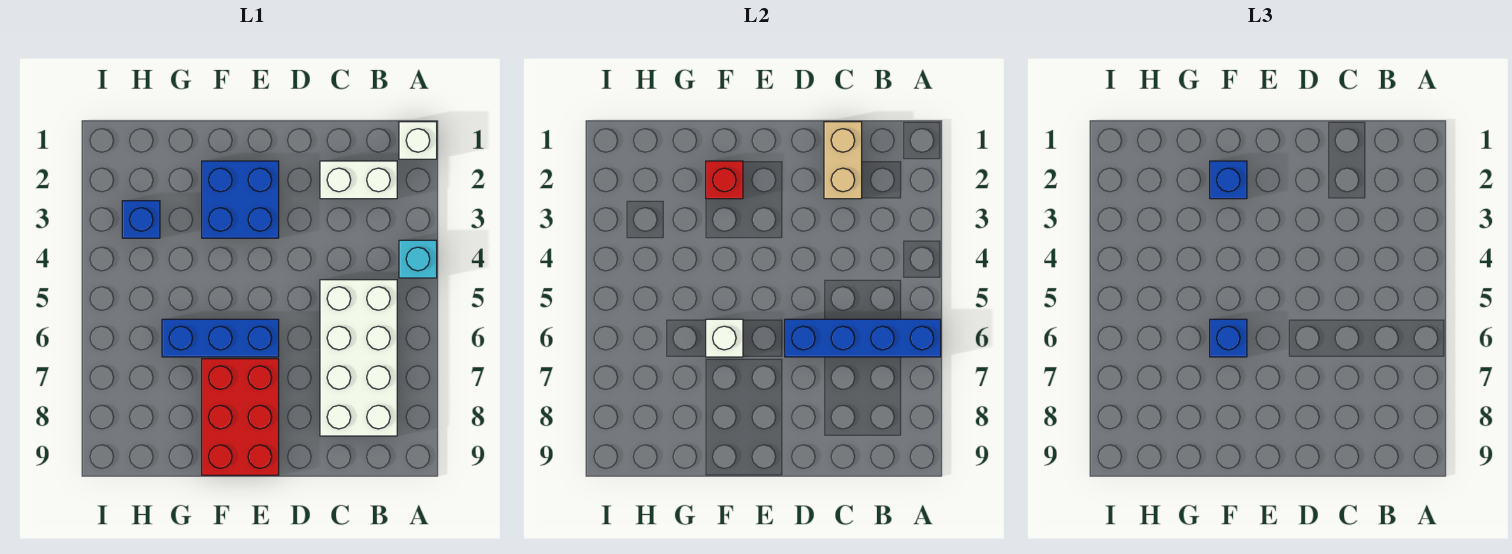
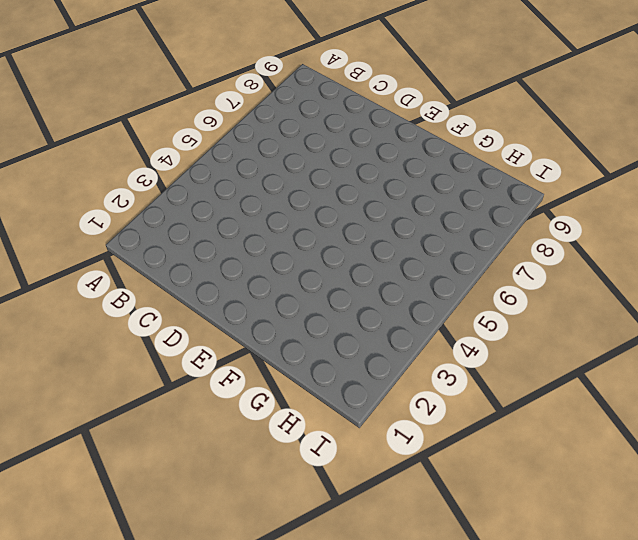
none -> white brick A1 level 1
none -> cyan brick A4 level 1
none -> white brick B2:C2 level 1

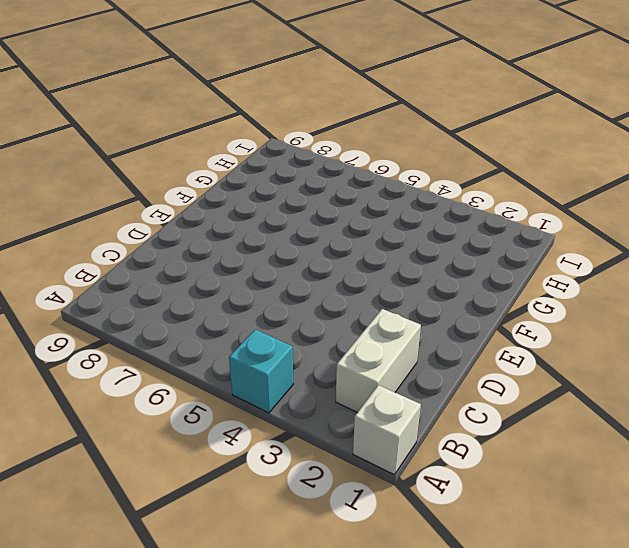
none -> white brick B5:C8 level 1
none -> blue brick E2:F3 level 1
none -> blue brick E6:G6 level 1

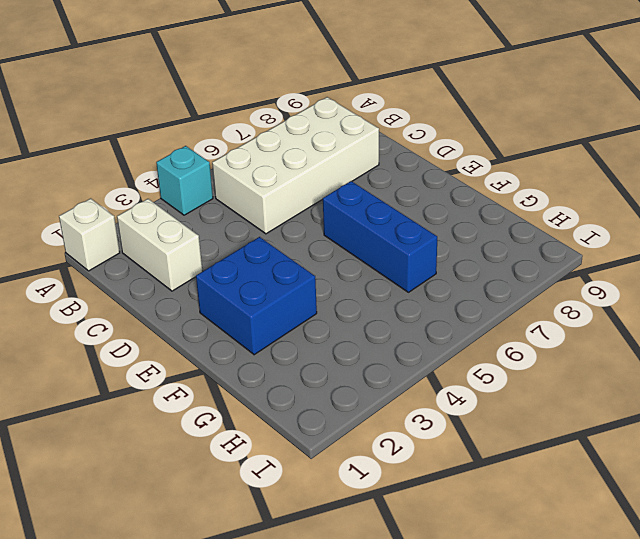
none -> red brick E7:F9 level 1
none -> blue brick H3 level 1
none -> blue brick A6:D6 level 2

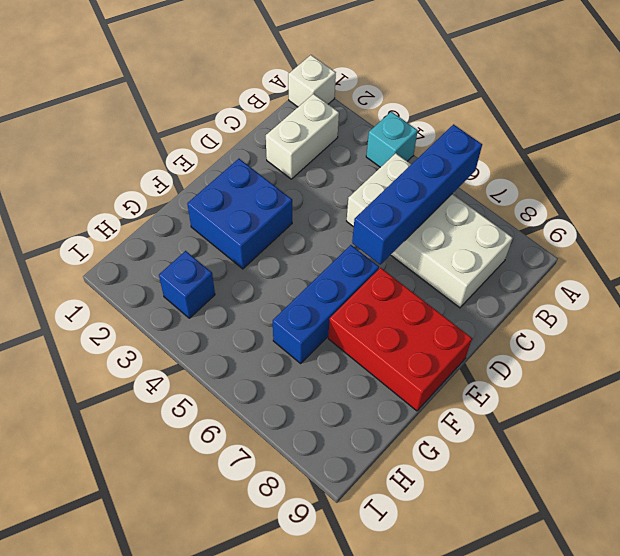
none -> tan brick C1:C2 level 2
none -> red brick F2 level 2
none -> white brick F6 level 2

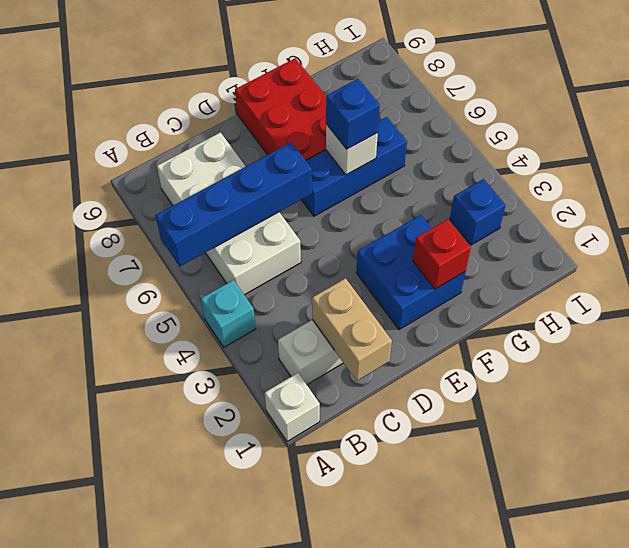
none -> blue brick F2 level 3

